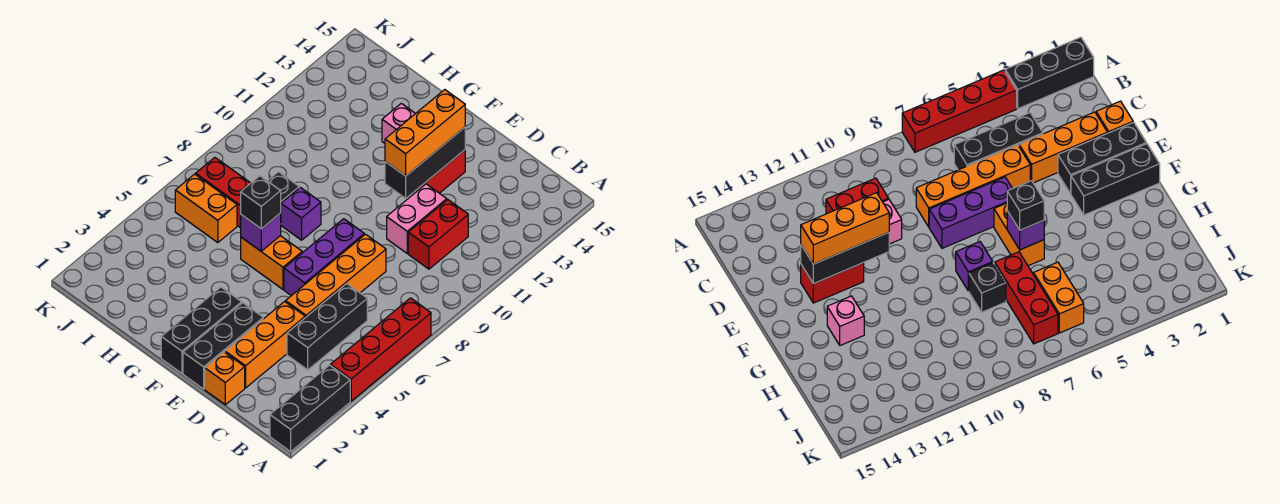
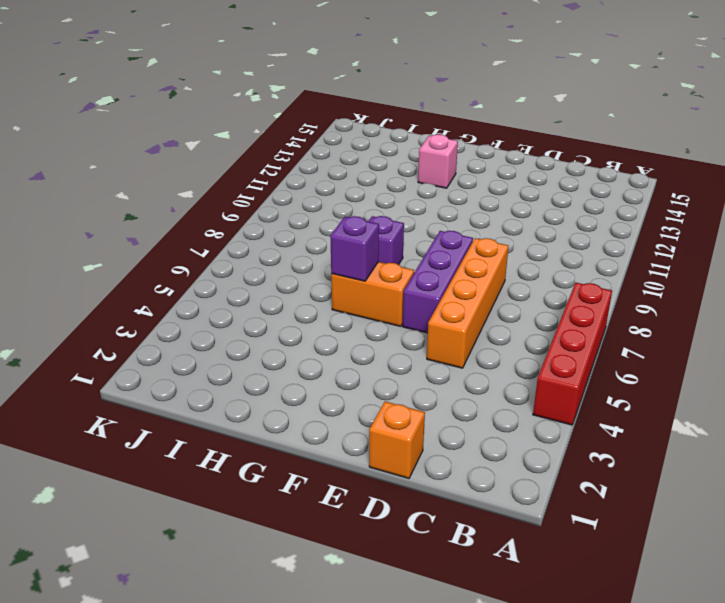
none -> black brick A1:A3 level 1
none -> black brick C4:C6 level 1
none -> red brick C10:C11 level 1

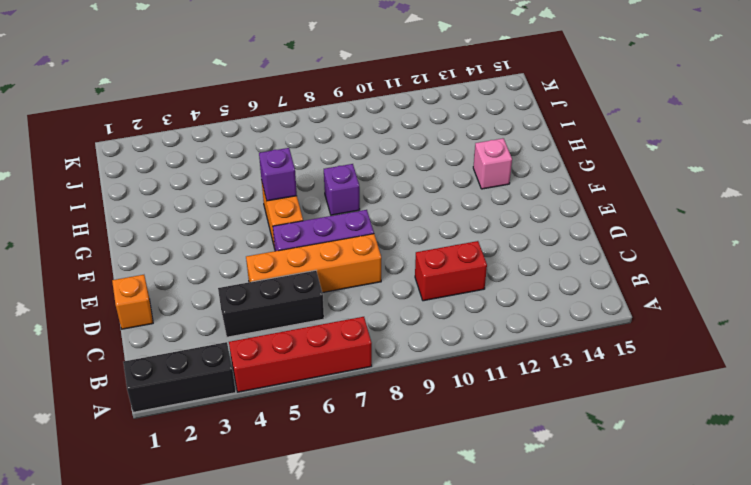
none -> orange brick D2:D4 level 1
none -> pink brick D10:D11 level 1
none -> black brick E1:E3 level 1

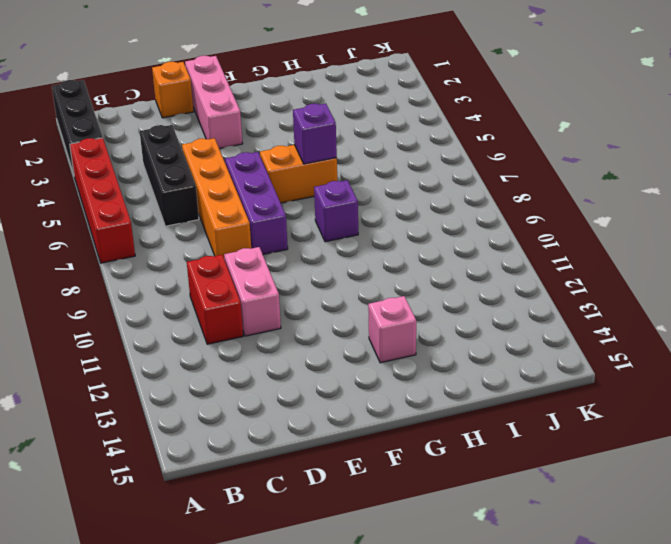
pink brick E1:E3 level 1 -> black brick E1:E3 level 1
none -> orange brick D2:D4 level 1
none -> red brick E12:E13 level 1
none -> black brick F1:F3 level 1

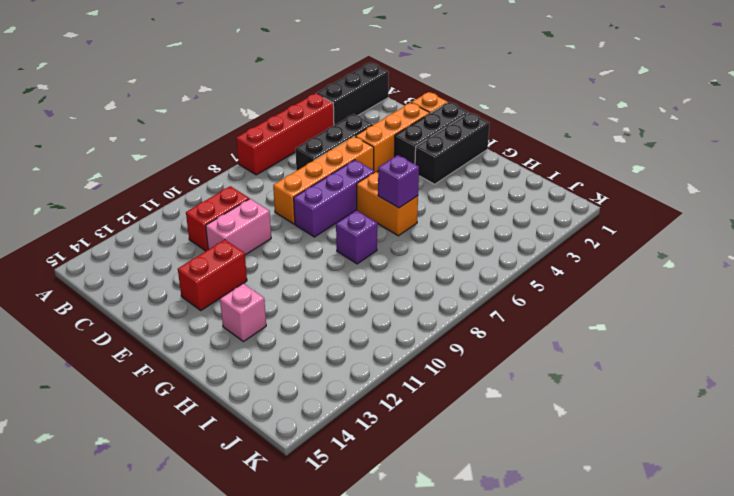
none -> red brick H7:J7 level 1
none -> black brick H8 level 1
none -> orange brick I6:J6 level 1

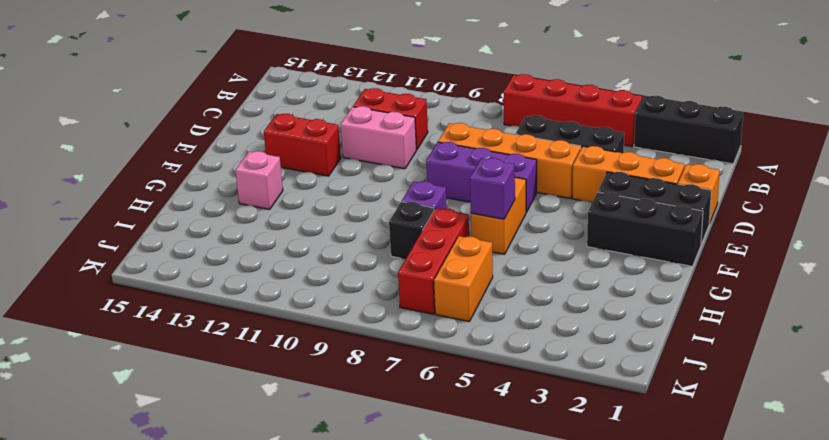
none -> black brick E11:E13 level 2
none -> orange brick E11:E13 level 3
none -> black brick G6 level 3

